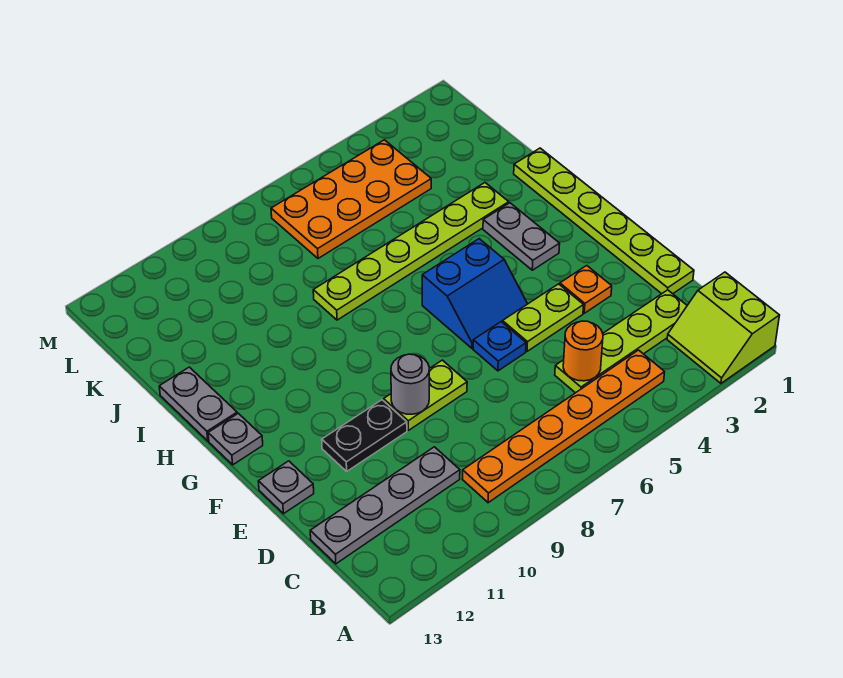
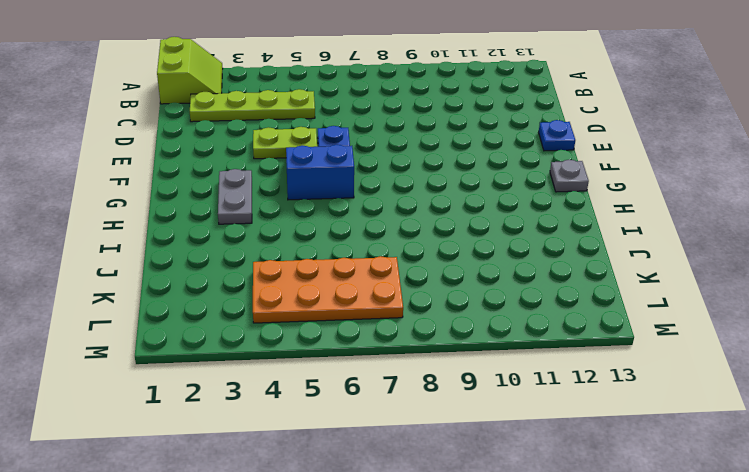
blue plate E13 level 1 -> grey plate E13 level 1
none -> orange plate B4:B9 level 1
none -> grey plate C10:C13 level 1
none -> lime plate D1:I1 level 1

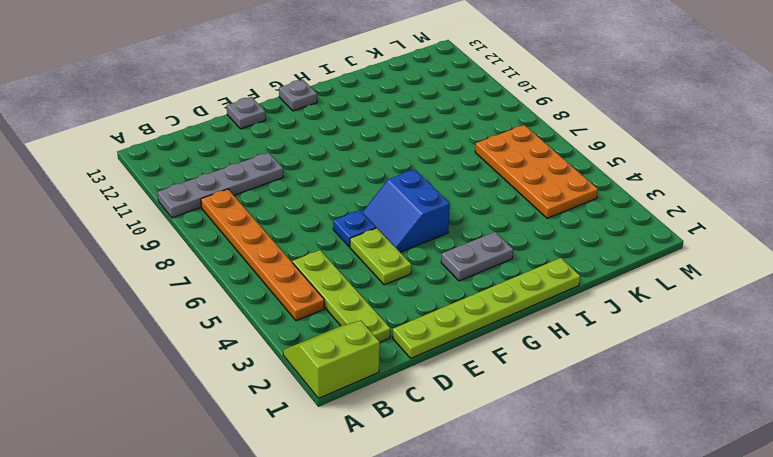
grey plate A10:D10 level 1 -> grey plate C10:C13 level 1
none -> orange plate E3 level 1
none -> lime plate E8:E9 level 1
none -> black plate E10:E11 level 1

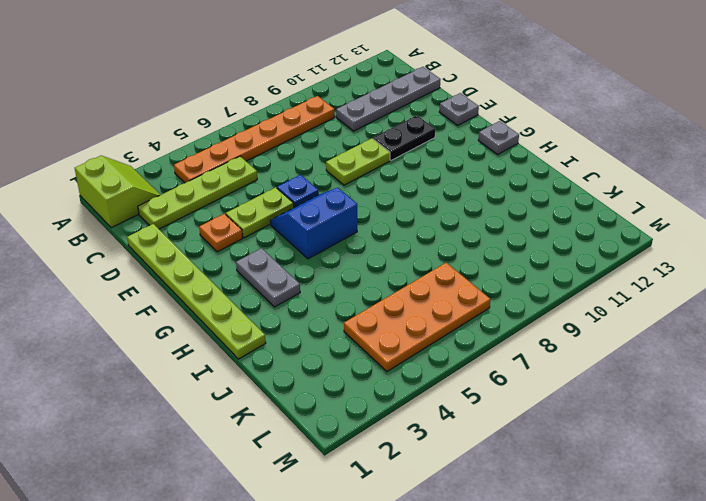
none -> grey plate H13:I13 level 1
none -> lime plate I3:I8 level 1
none -> orange round brick C5 level 2

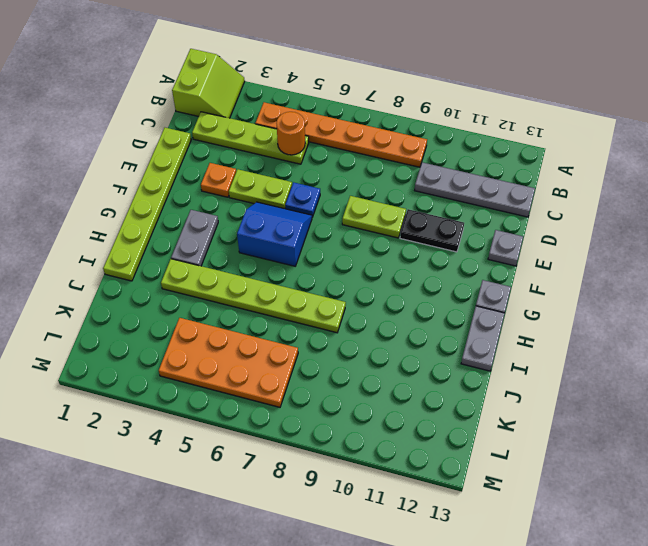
none -> grey round brick E9 level 2

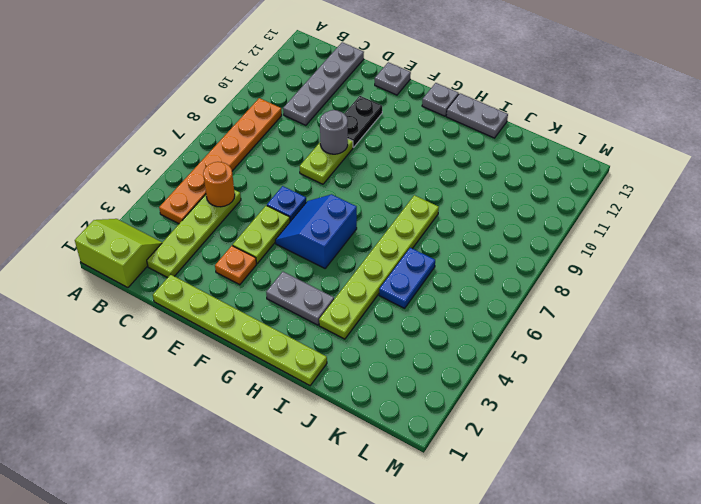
blue plate J5:J6 level 1 -> none
none -> orange plate K4:L7 level 1

